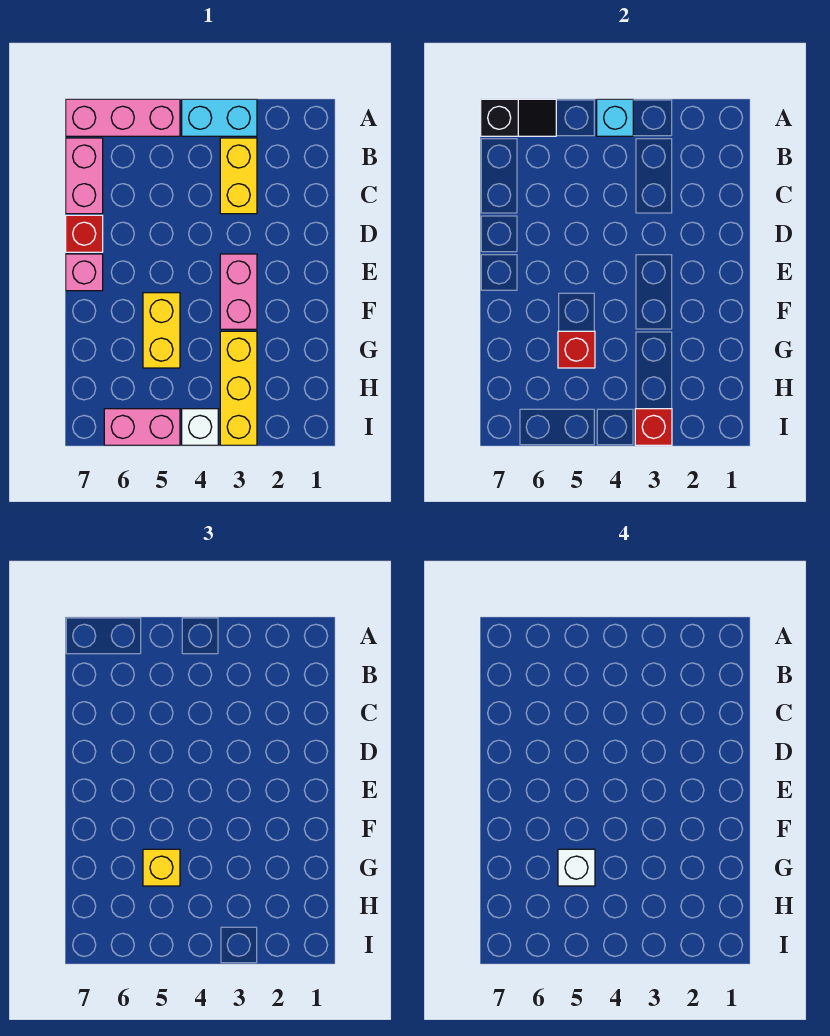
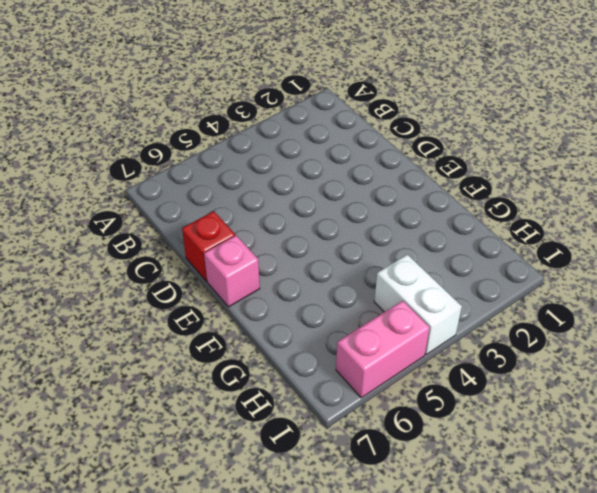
white brick H4:I4 level 1 -> white brick I4 level 1
none -> cyan brick A3:A4 level 1
none -> pink brick A5:A7 level 1
none -> yellow brick B3:C3 level 1

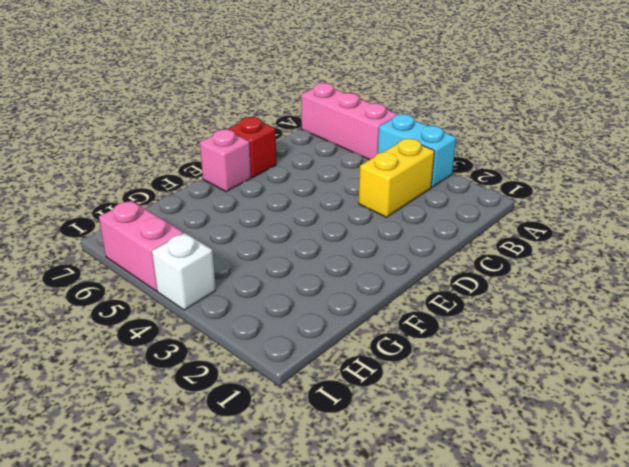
none -> pink brick B7:C7 level 1
none -> pink brick E3:F3 level 1
none -> yellow brick F5:G5 level 1

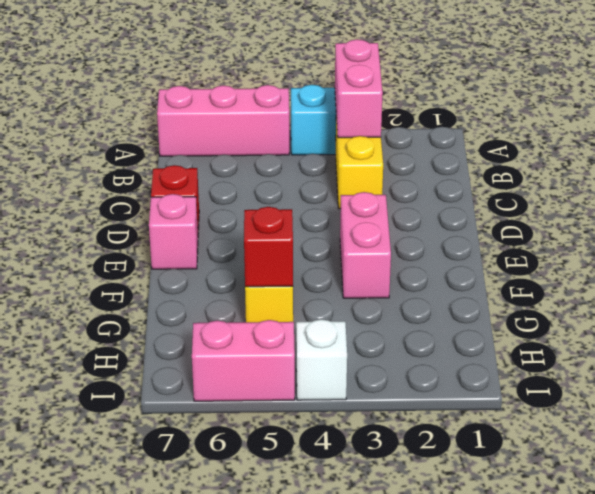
pink brick A3:B3 level 2 -> pink brick B7:C7 level 1
none -> yellow brick G3:I3 level 1
none -> cyan brick A4 level 2
none -> black slope A6:A7 level 2 top 7

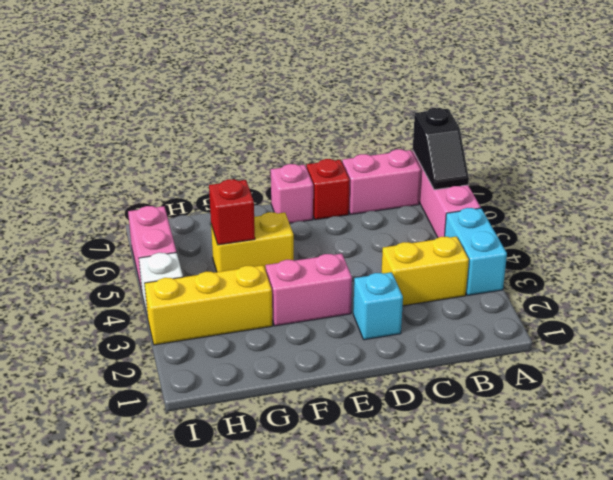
cyan brick D2 level 1 -> cyan brick A4 level 2
none -> red brick I3 level 2
none -> yellow brick G5 level 3
none -> white brick G5 level 4

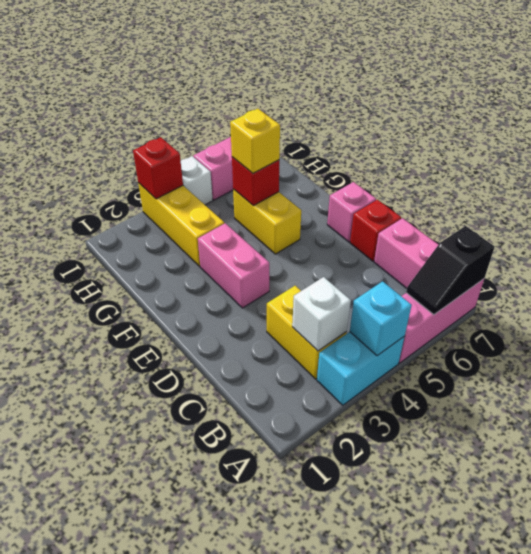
white brick B3 level 2 -> white brick G5 level 4

